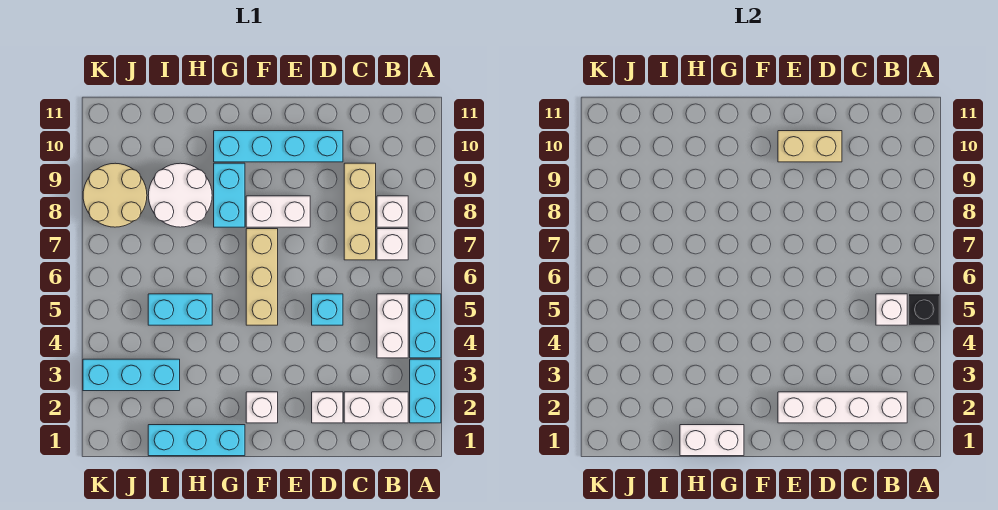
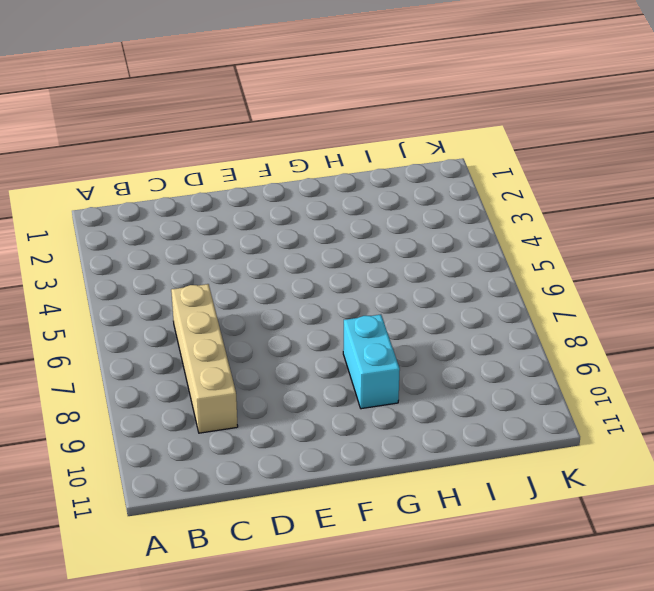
tan brick C6:C9 level 1 -> tan brick C7:C9 level 1
none -> cyan brick A2:A3 level 1
none -> cyan brick A4:A5 level 1
none -> white brick B2:C2 level 1

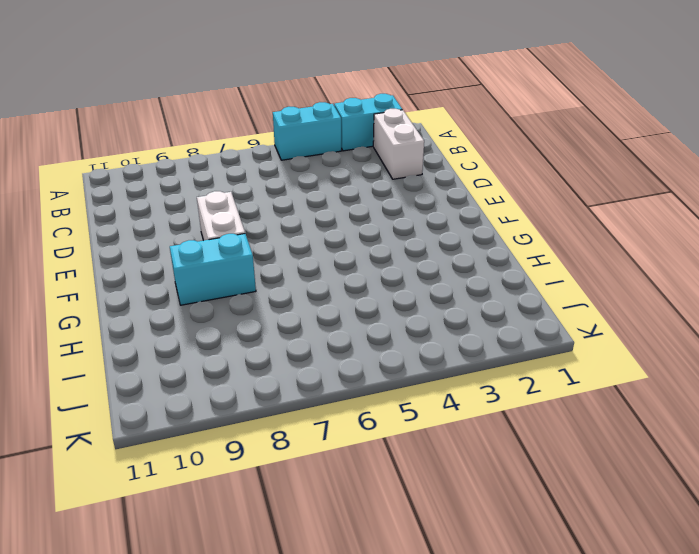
none -> white brick B4:B5 level 1
none -> white brick B7 level 1
none -> white brick B8 level 1

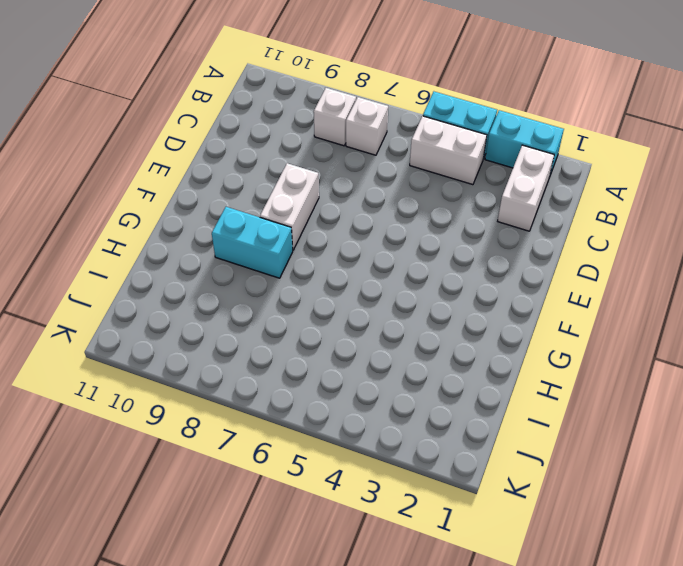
none -> tan brick C7:C9 level 1
none -> white brick D2 level 1
none -> cyan brick D5 level 1

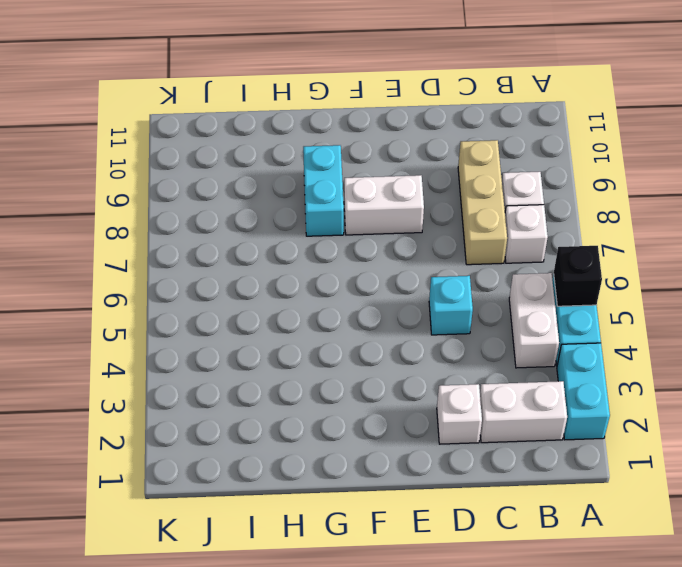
none -> cyan brick D10:G10 level 1
none -> white brick F2 level 1
none -> tan brick F5:F7 level 1

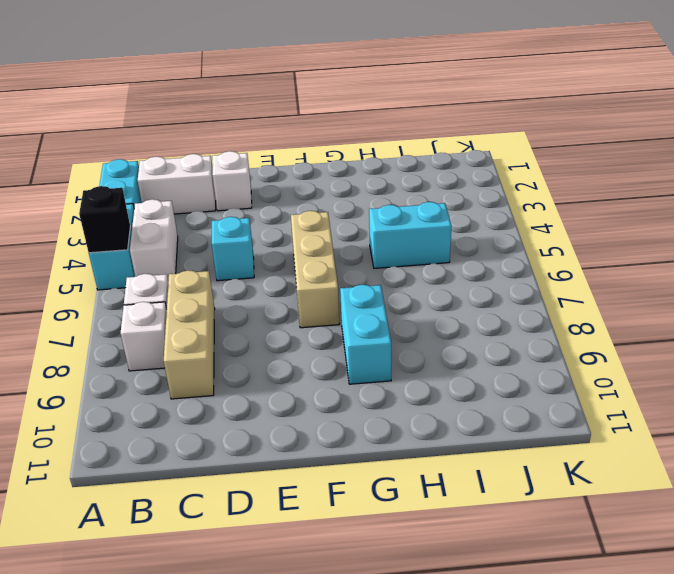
none -> cyan brick D10:G10 level 1
none -> white brick E8:F8 level 1
none -> white brick F2 level 1

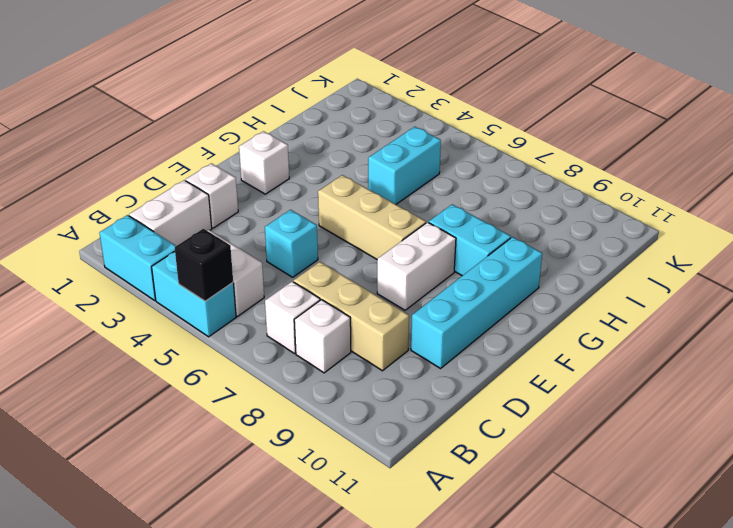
none -> cyan brick G1:I1 level 1
none -> white round brick H8:I9 level 1
none -> cyan brick I3:K3 level 1

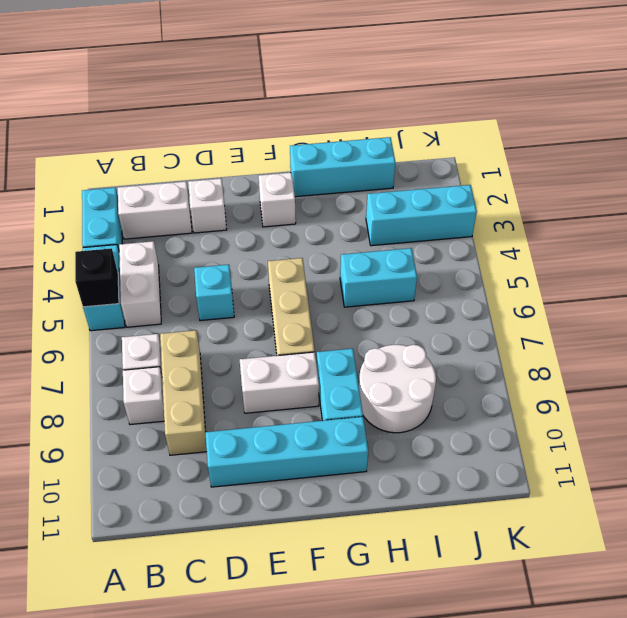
none -> tan round brick J8:K9 level 1
none -> white brick B2:E2 level 2
none -> white brick B5 level 2

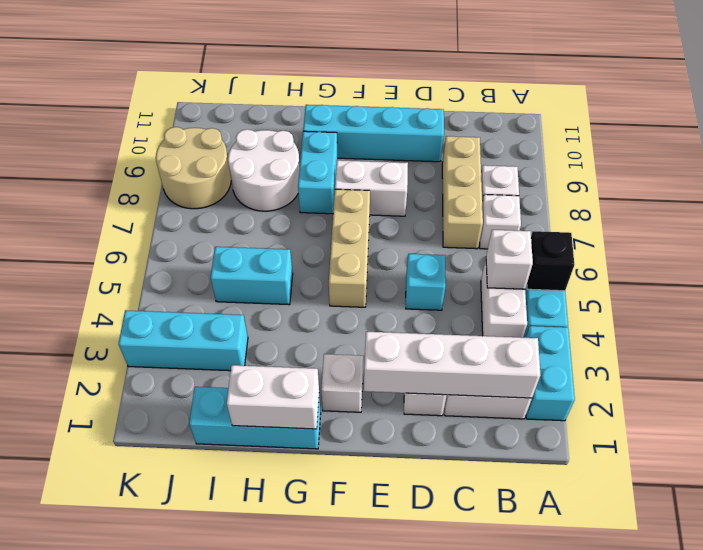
none -> tan brick D10:E10 level 2

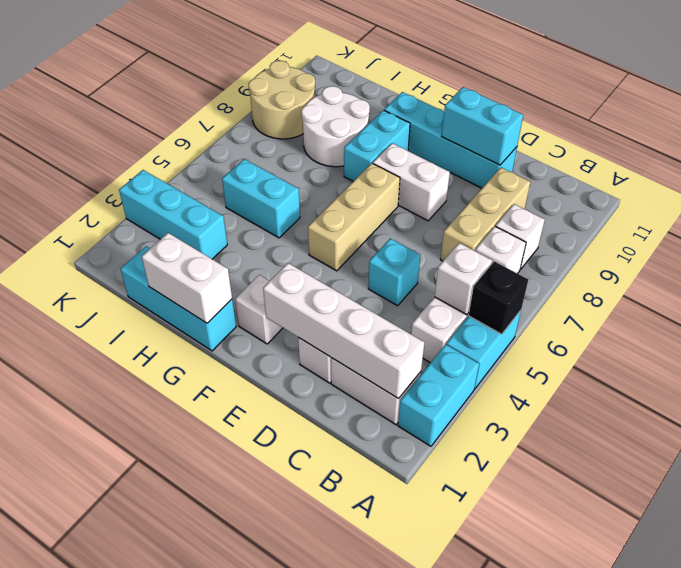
cyan brick D10:E10 level 2 -> tan brick D10:E10 level 2

